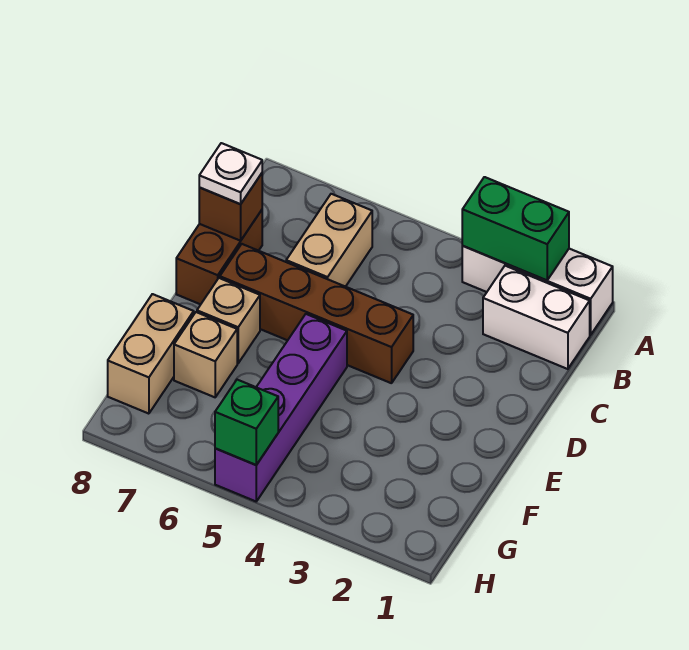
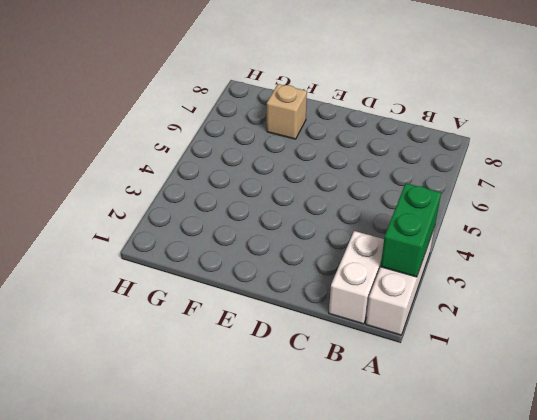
none -> tan brick B6:C6 level 1
none -> brown brick C8:D8 level 1
none -> brown brick D4:D7 level 1

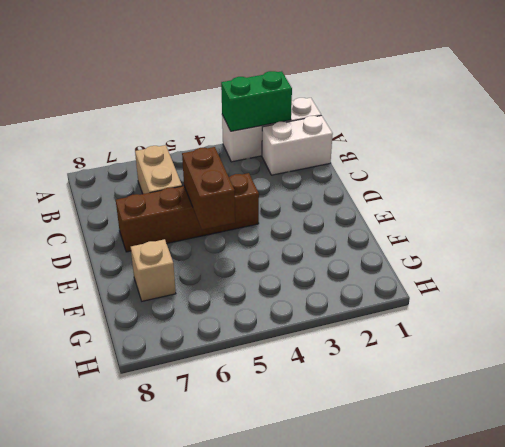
brown brick D5:E5 level 2 -> brown brick C8:D8 level 1
none -> purple brick E5:H5 level 1
none -> tan brick E7 level 1
none -> tan brick F8:G8 level 1

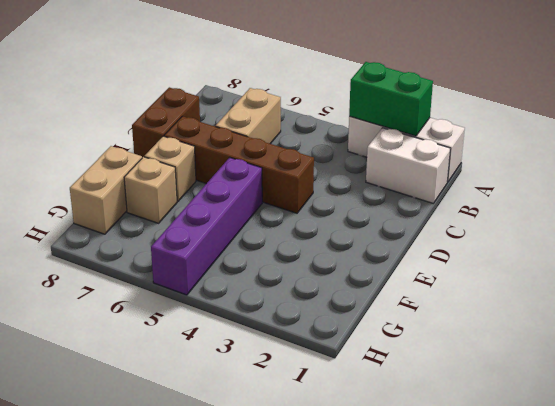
none -> brown brick C8 level 2
none -> green brick H5 level 2
none -> white plate C8 level 3

